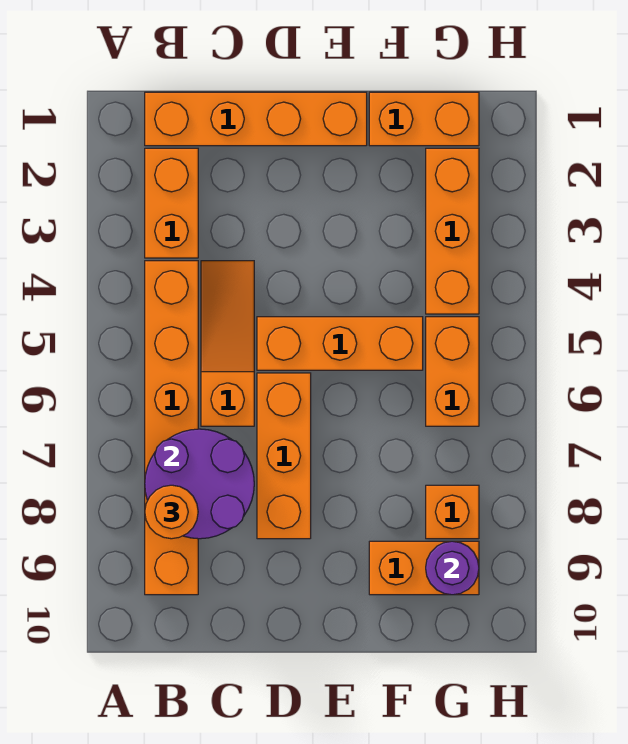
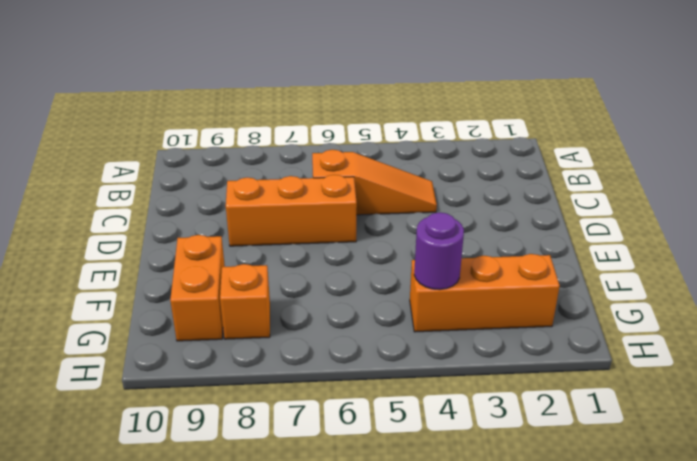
purple round brick G4 level 2 -> purple round brick G9 level 2
none -> orange brick B1:E1 level 1
none -> orange brick B2:B3 level 1
none -> orange brick B4:B9 level 1

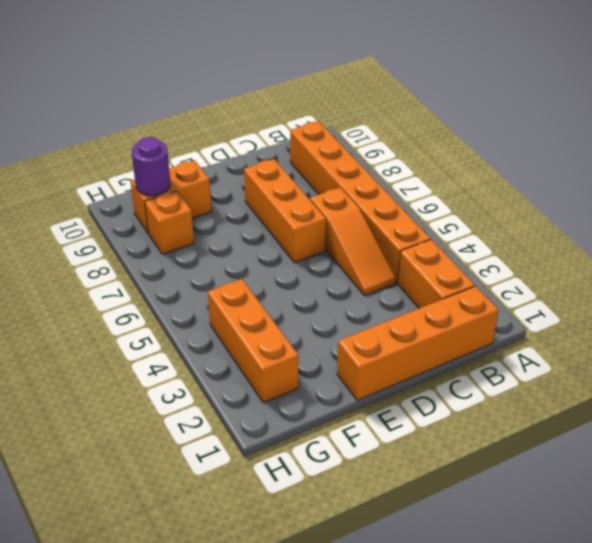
none -> orange brick D5:F5 level 1
none -> orange brick F1:G1 level 1
none -> orange brick G5:G6 level 1

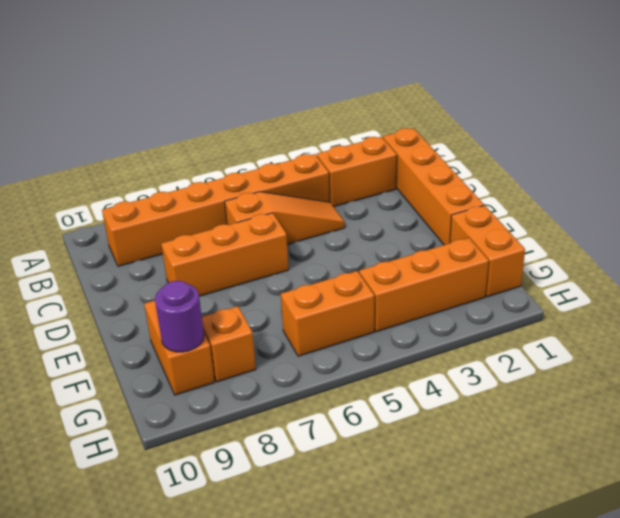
none -> orange brick D5:F5 level 1
none -> purple round brick B7:C8 level 2
none -> orange round brick B8 level 3

